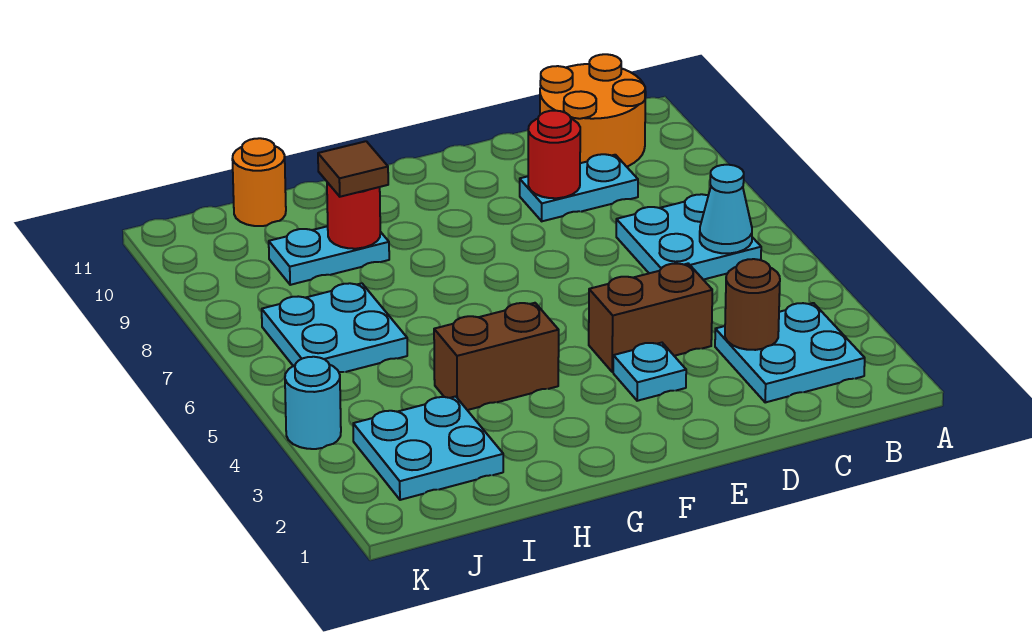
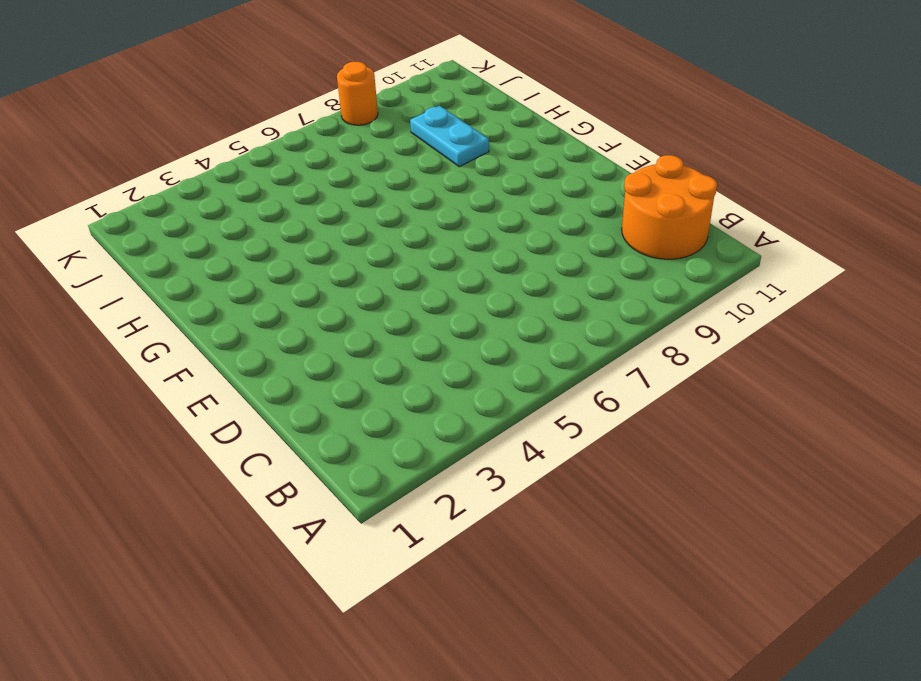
orange round brick K8 level 1 -> orange round brick I11 level 1
none -> cyan plate B2:C3 level 1
none -> cyan plate B6:C7 level 1
none -> cyan plate C9:D9 level 1

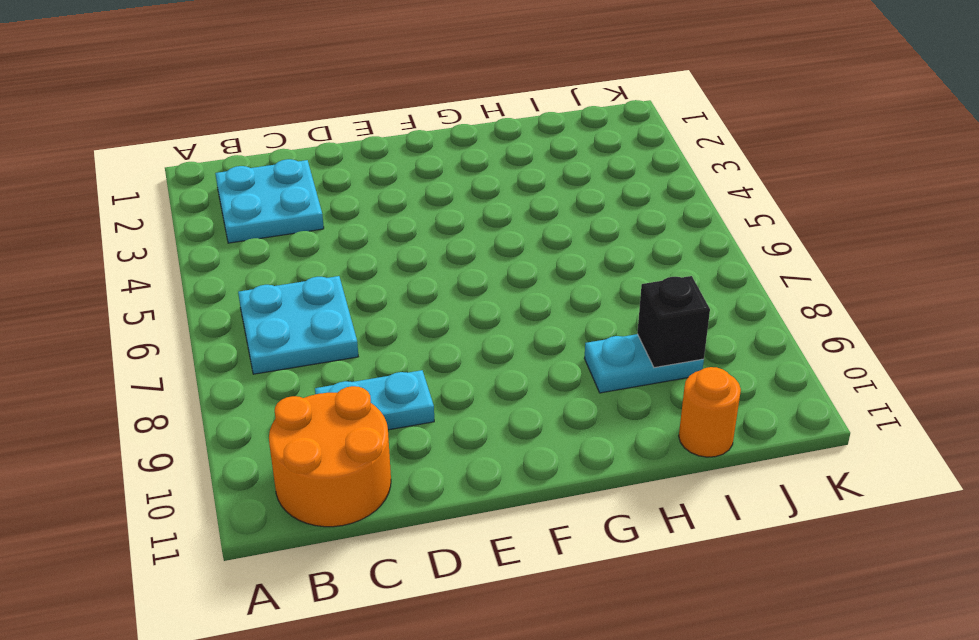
black brick I9 level 2 -> none
none -> brown brick D4:E4 level 1
none -> cyan plate E3 level 1
none -> brown brick G4:H4 level 1

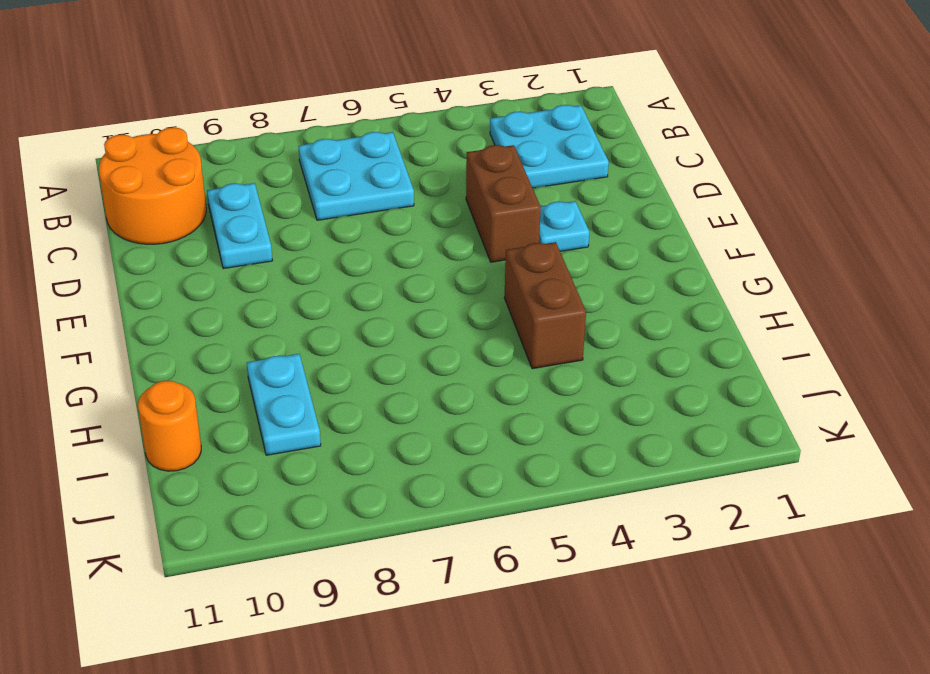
none -> cyan plate I2:J3 level 1
none -> cyan plate I6:J7 level 1
none -> cyan round brick K4 level 1

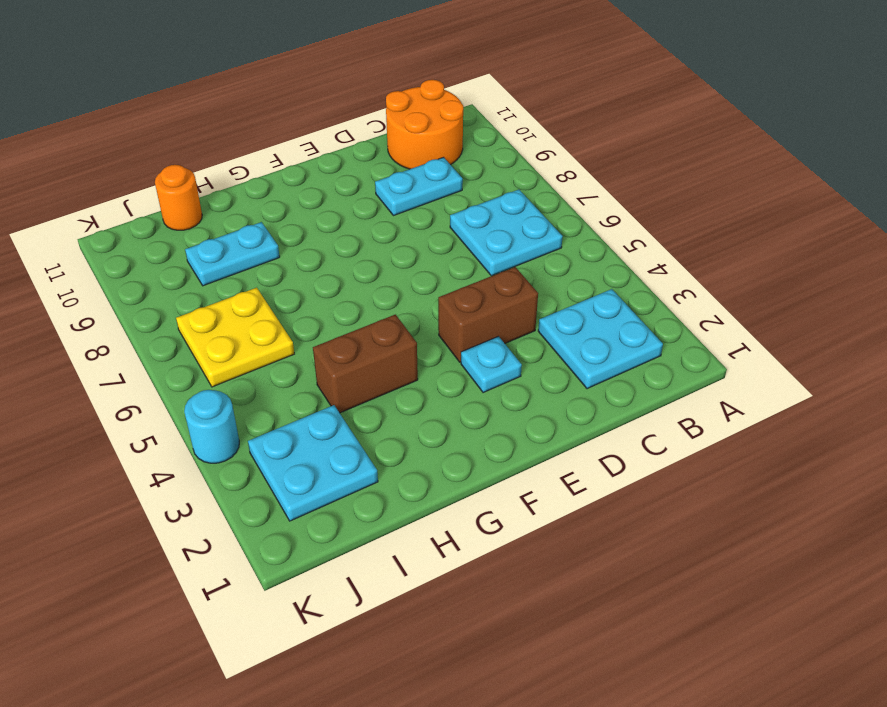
yellow plate I6:J7 level 1 -> cyan plate I6:J7 level 1
none -> cyan cone B6 level 2
none -> brown round brick C3 level 2
none -> red round brick D9 level 2

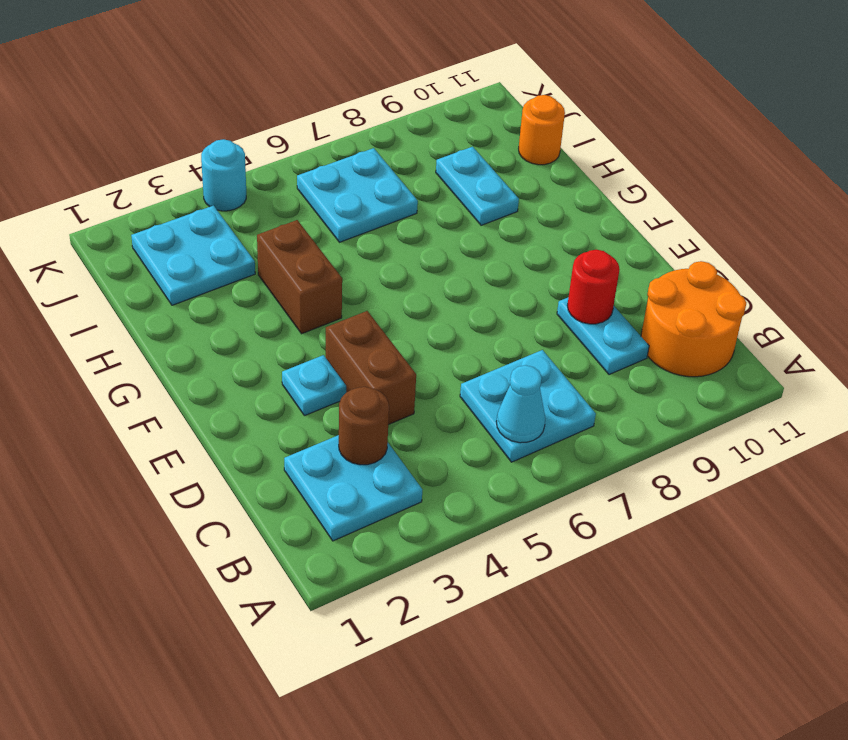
none -> red round brick H9 level 2
none -> brown tile H9 level 3

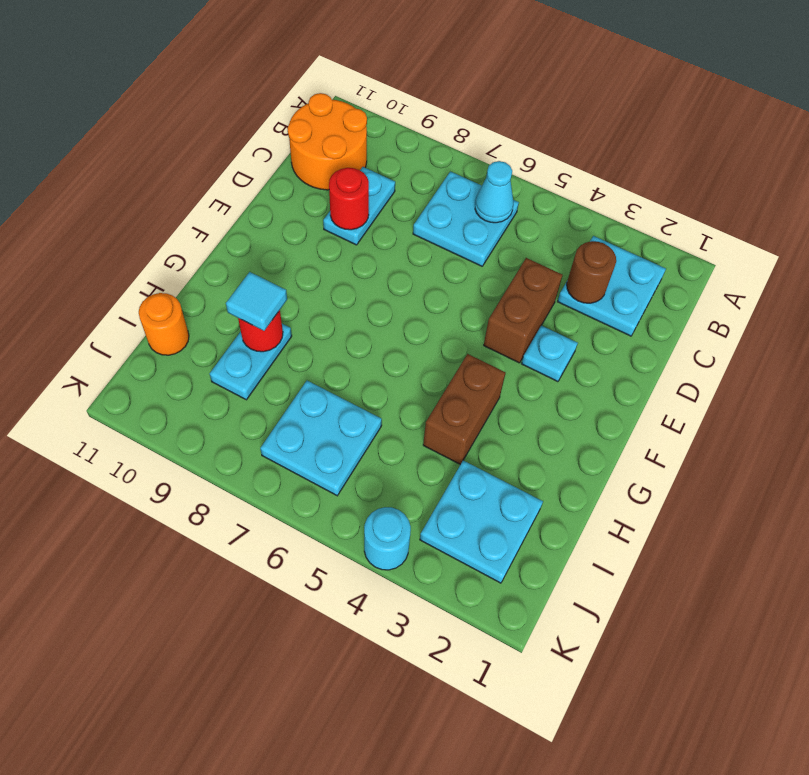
cyan tile H9 level 3 -> brown tile H9 level 3

